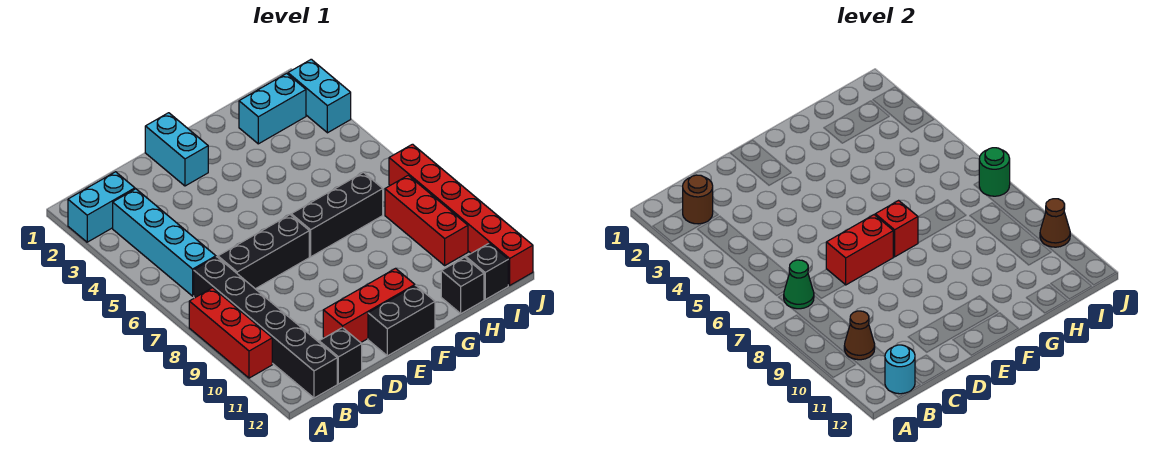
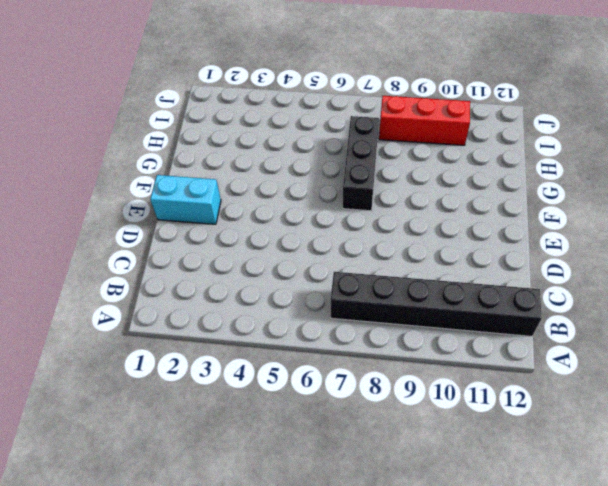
none -> cyan brick A2:B2 level 1
none -> red brick A8:A10 level 1
none -> cyan brick B3:B6 level 1

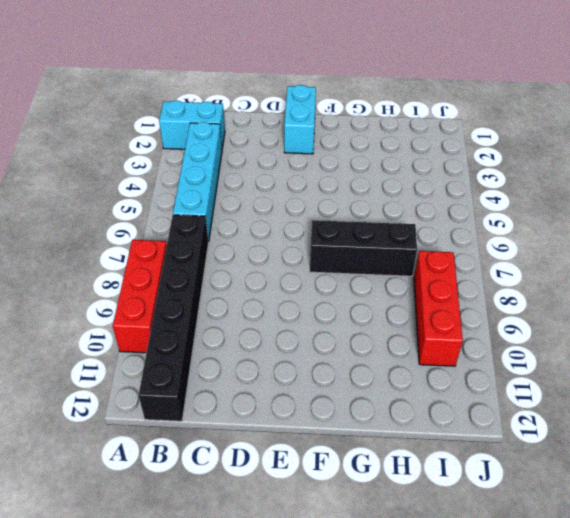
none -> black brick C7:E7 level 1
none -> black brick C12 level 1
none -> red brick D11:F11 level 1

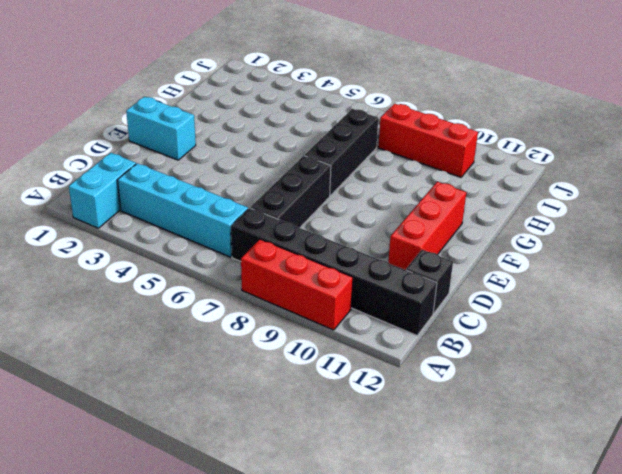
none -> black brick E12:F12 level 1
none -> cyan brick H2:I2 level 1
none -> black brick H12 level 1

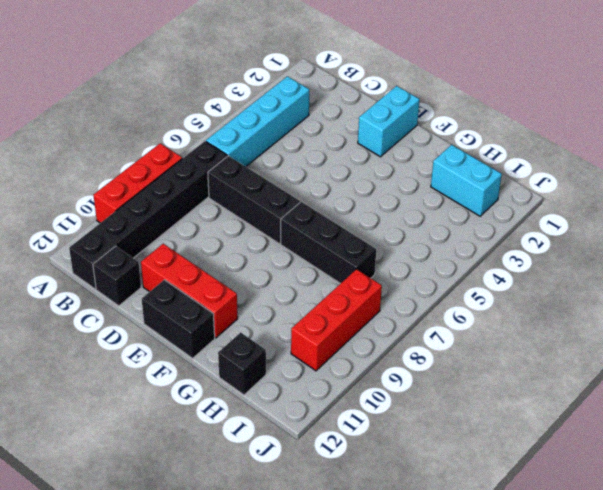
none -> cyan brick A2:B2 level 1
none -> black brick I12 level 1
none -> cyan brick J2:J3 level 1

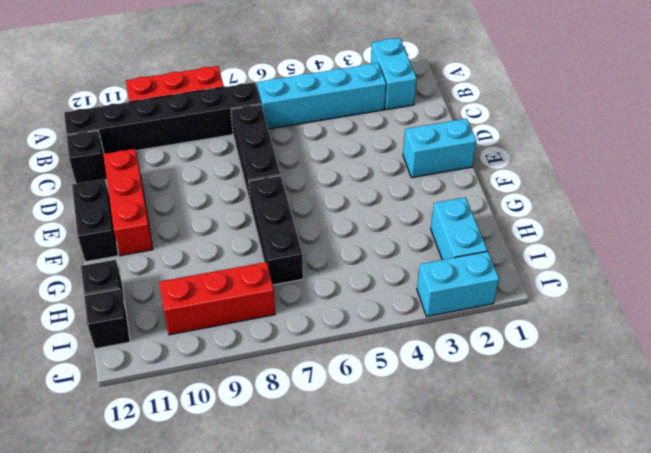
none -> red brick J7:J12 level 1
none -> brown round brick B2 level 2
none -> green cone B7 level 2

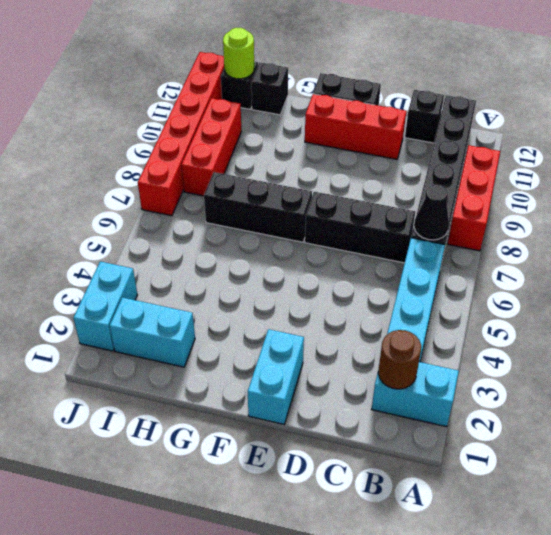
black cone B7 level 2 -> green cone B7 level 2
lime round brick I12 level 2 -> none
none -> brown cone B10 level 2
none -> cyan round brick B12 level 2
none -> red brick D7:E7 level 2

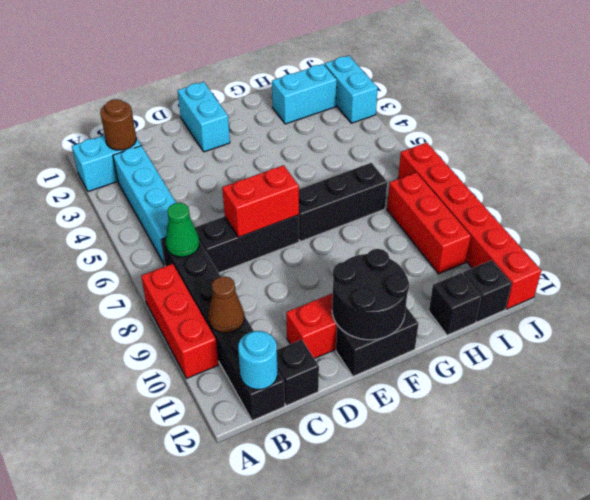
black round brick E11:F12 level 2 -> none
none -> red brick F7 level 2
none -> green round brick J7 level 2
none -> brown cone J10 level 2

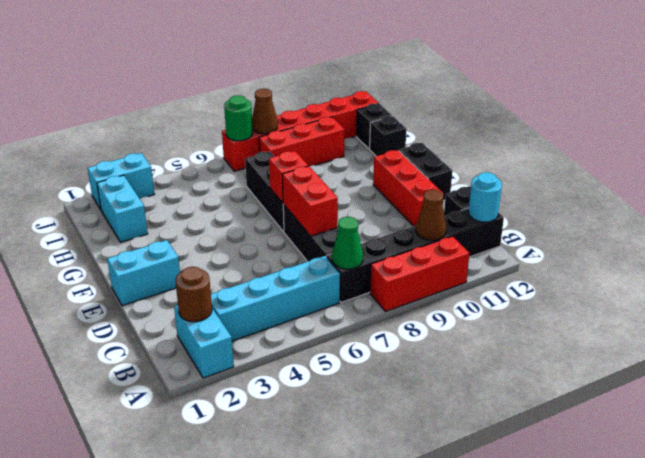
brown cone J8 level 2 -> brown cone J10 level 2

